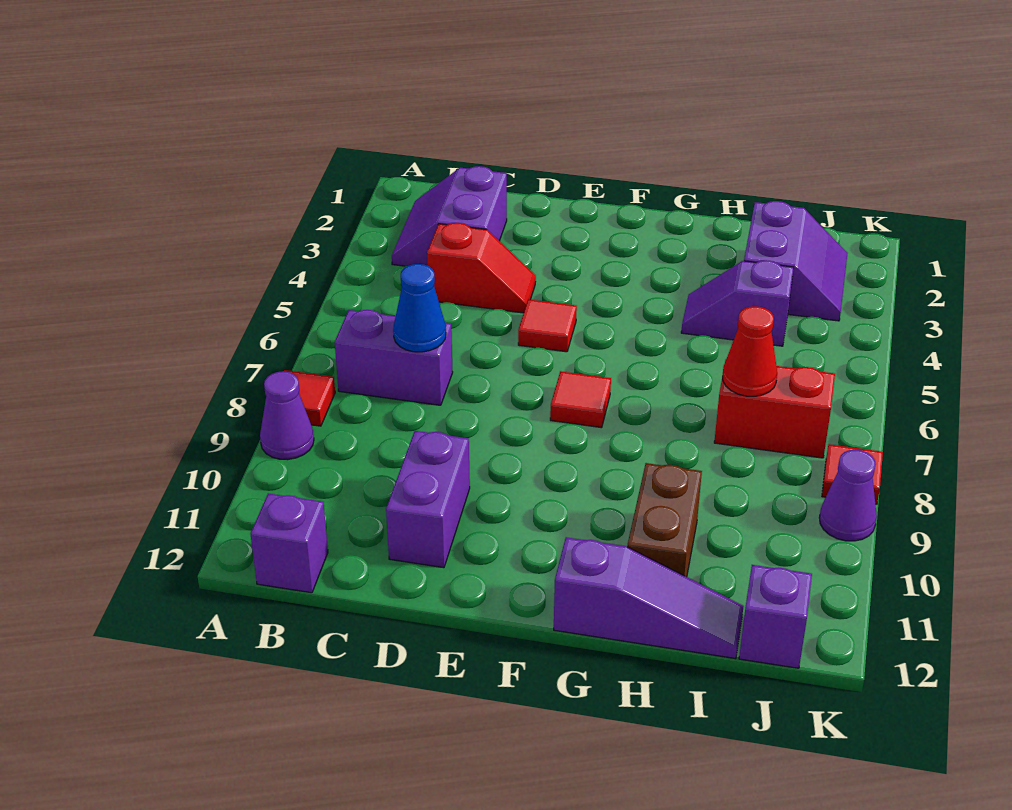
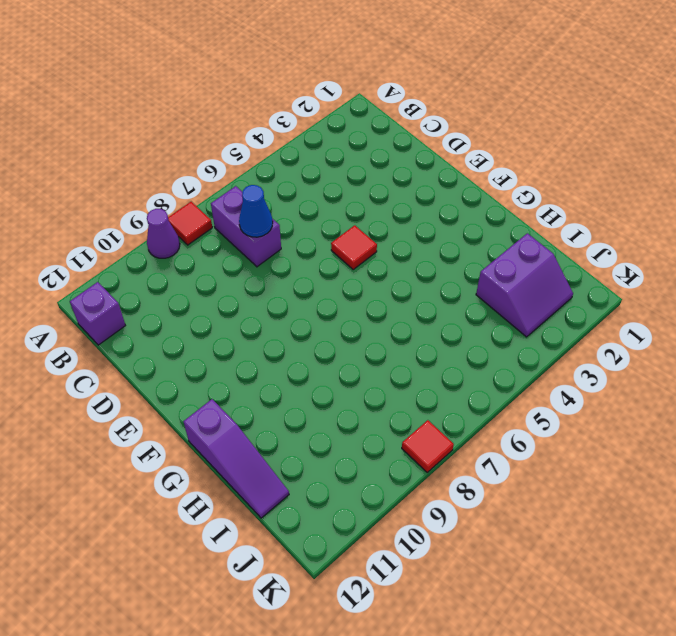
none -> purple slope B2:C3 level 1 top C
none -> red slope C4:D4 level 1 top C
none -> purple brick D10:D11 level 1

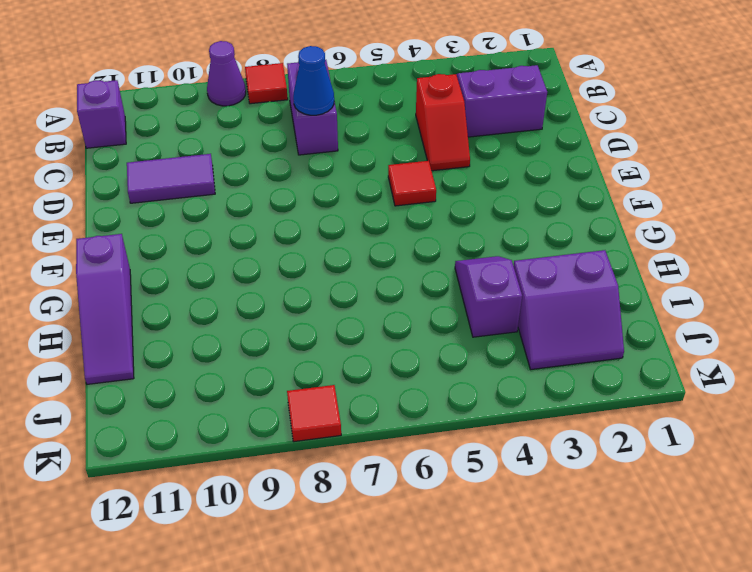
purple tile D10:D11 level 1 -> purple brick D10:D11 level 1
none -> red tile F7 level 1
none -> brown brick H10:H11 level 1
none -> red brick I7:J7 level 1

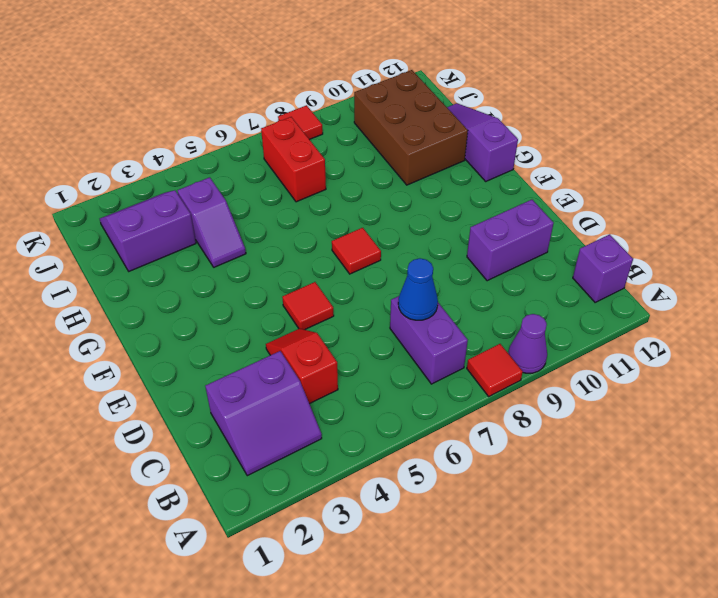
brown brick H10:J11 level 1 -> brown brick H10:H11 level 1
none -> purple brick J12 level 1
none -> purple cone K9 level 1
none -> red cone I7 level 2

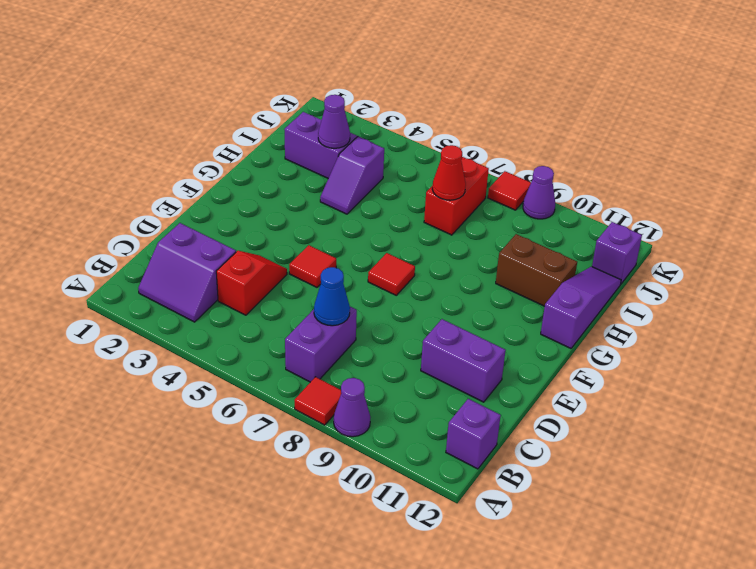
purple cone I3 level 2 -> none

